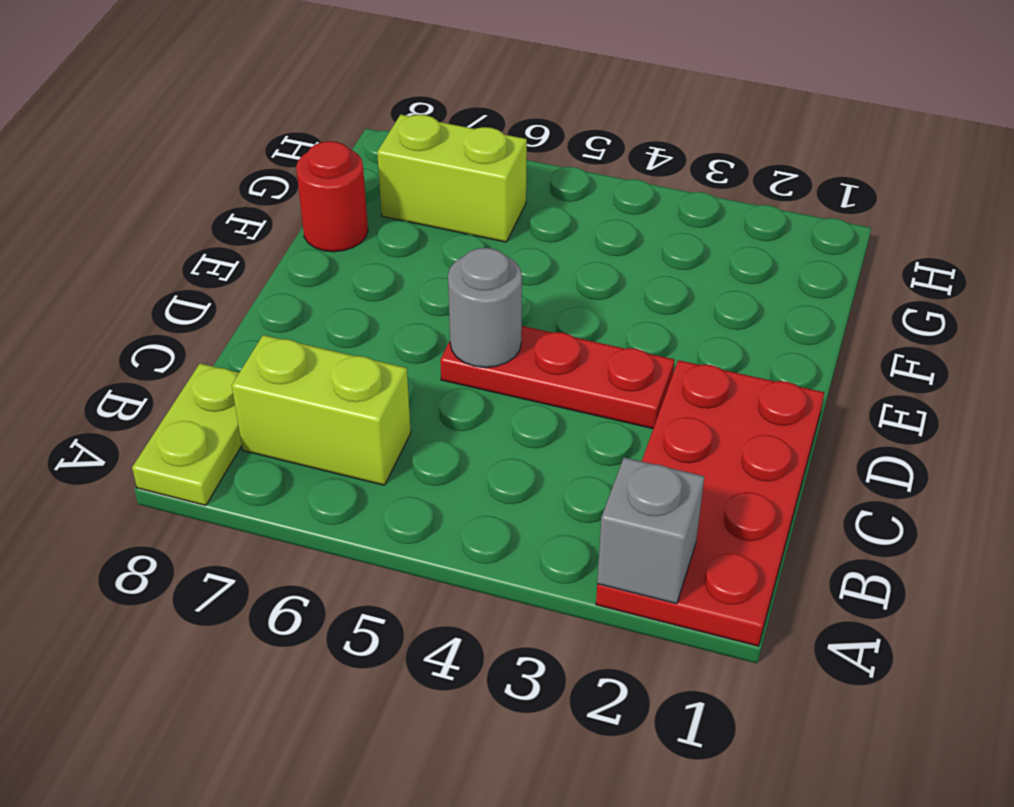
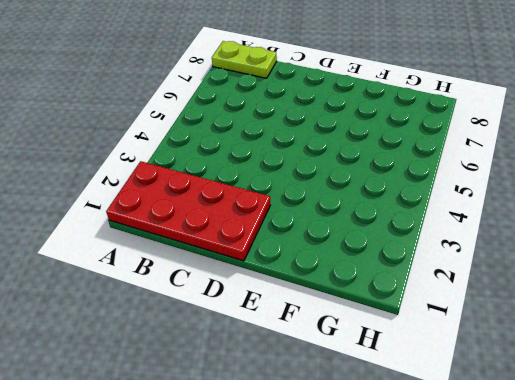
none -> lime brick B6:B7 level 1
none -> red plate D3:D5 level 1

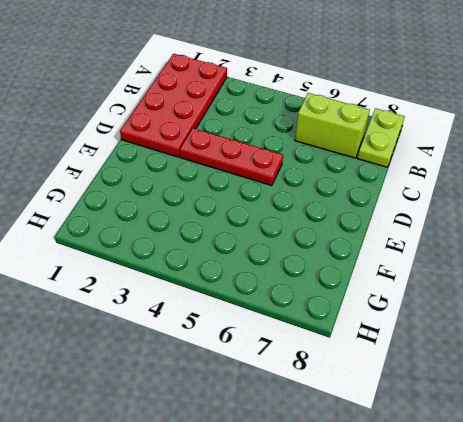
none -> red round brick F8 level 1
none -> lime brick G6:G7 level 1

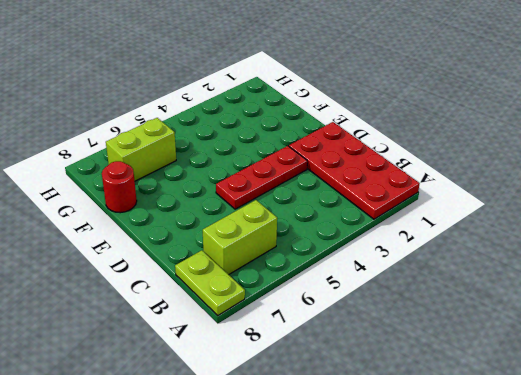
none -> grey brick A2 level 2
none -> grey round brick D5 level 2

